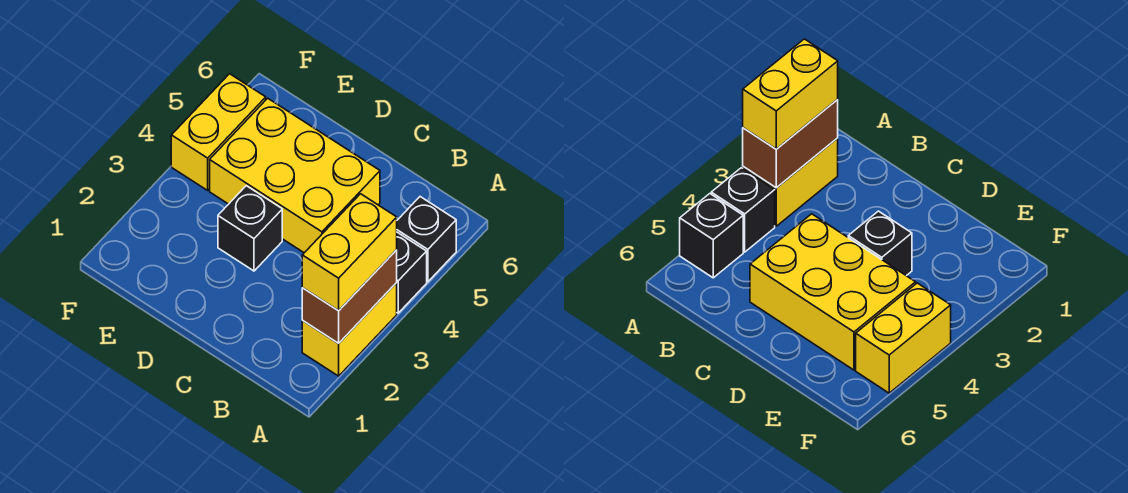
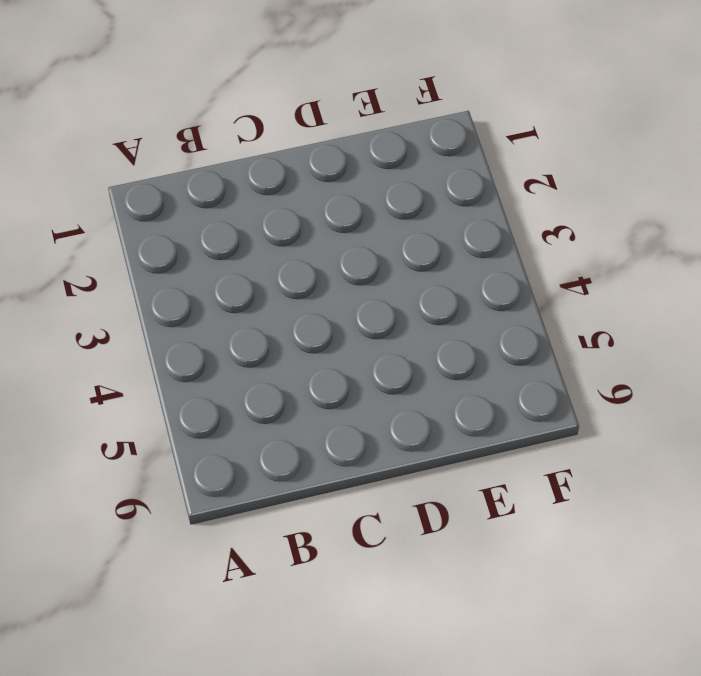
none -> yellow brick A2:A3 level 1
none -> black brick A4 level 1

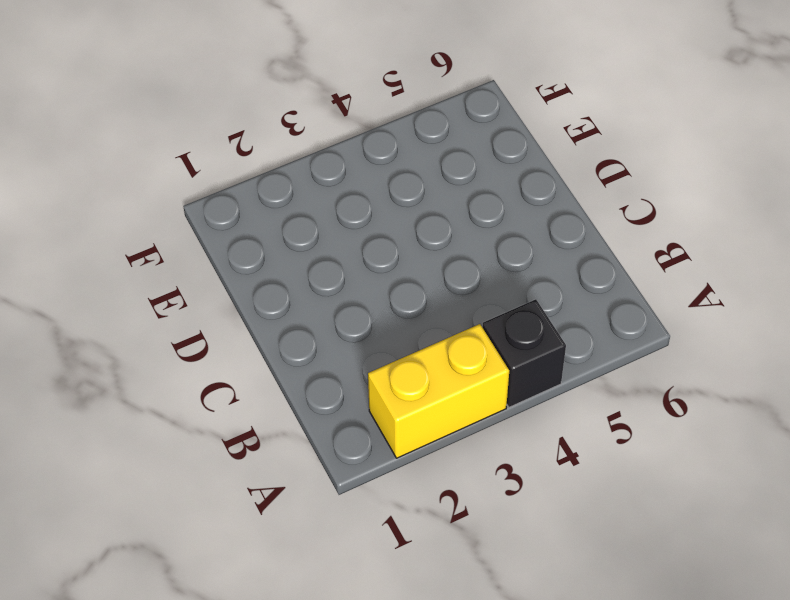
none -> black brick A5 level 1
none -> yellow brick C4:E5 level 1

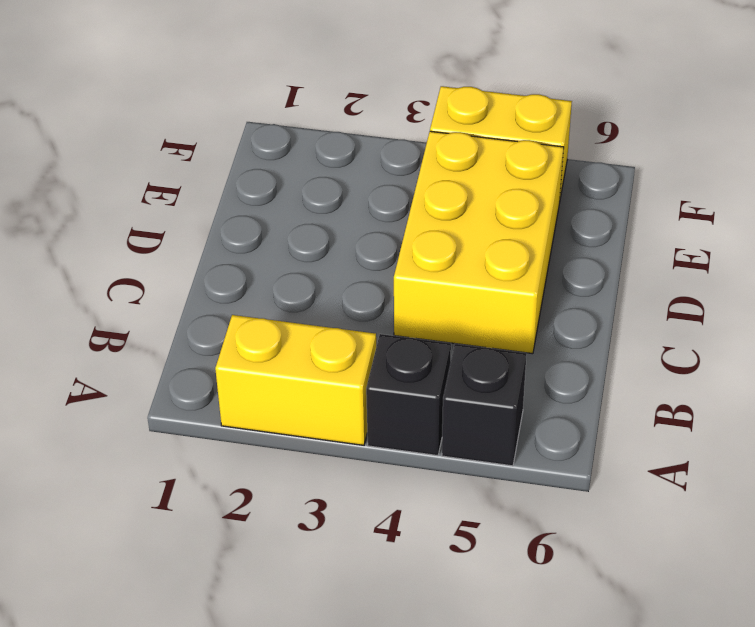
none -> black brick D3 level 1
none -> brown brick A2:A3 level 2

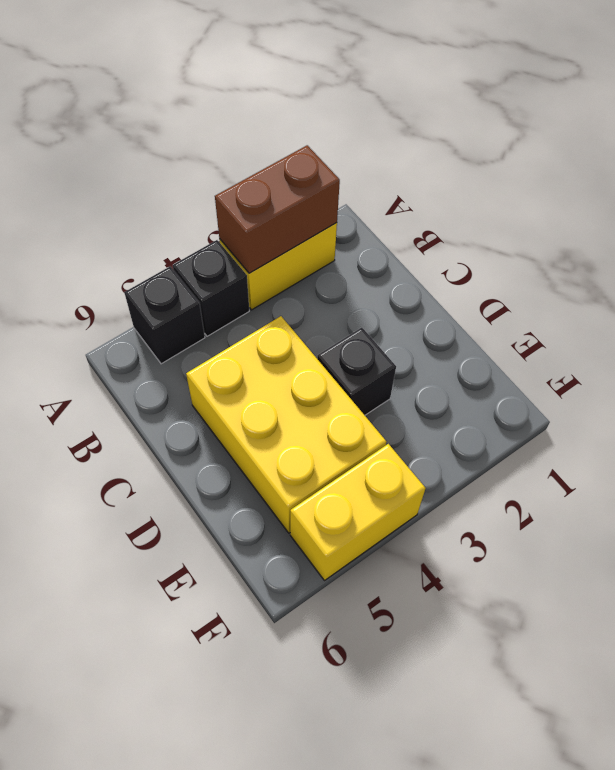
none -> yellow brick A2:A3 level 3

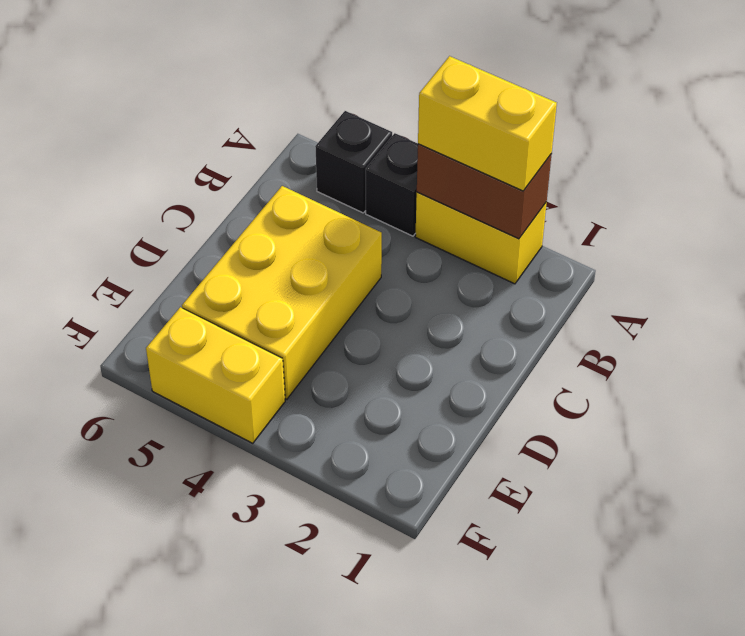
none -> black brick D3 level 1

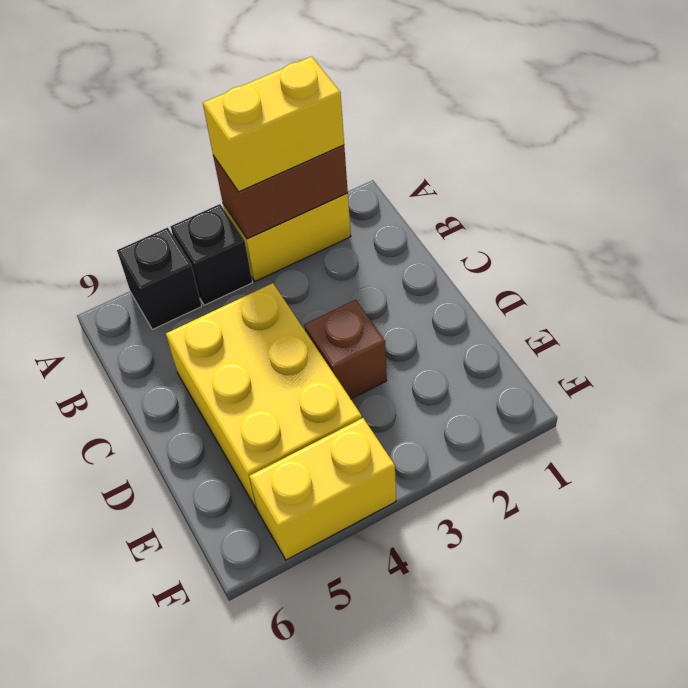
brown brick D3 level 1 -> black brick D3 level 1

